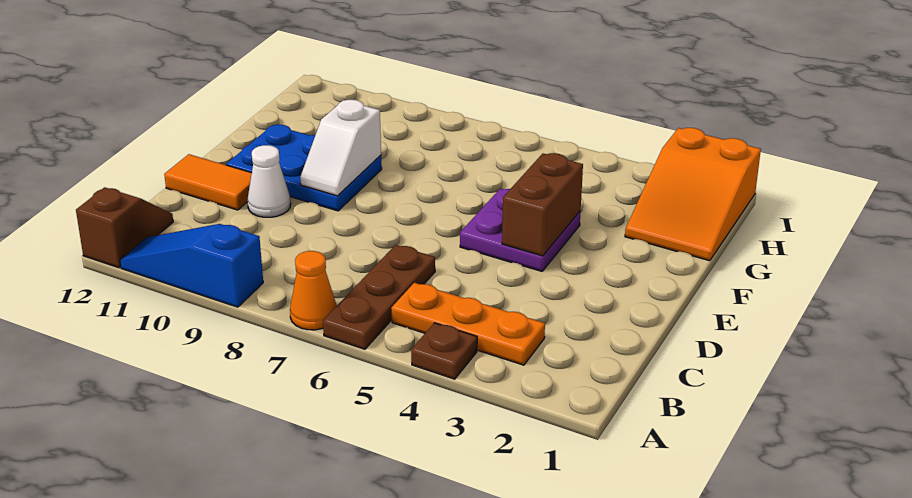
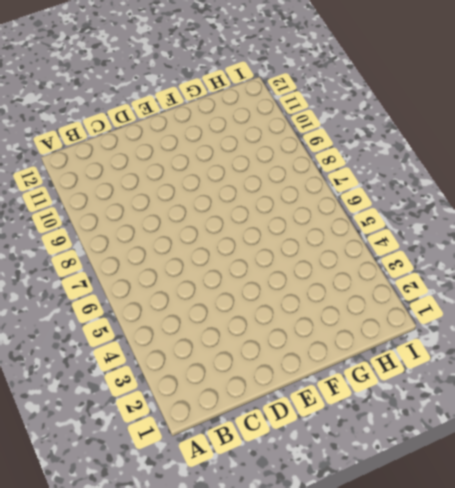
none -> brown plate A4 level 1
none -> brown plate A6:C6 level 1
none -> orange cone A7 level 1

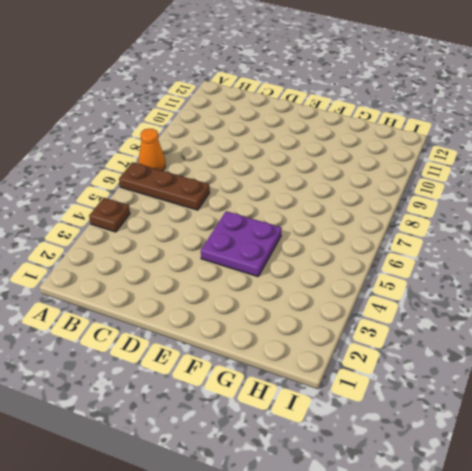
none -> blue slope A9:A11 level 1 top 9
none -> brown slope A12:B12 level 1 top A
none -> orange plate B3:B5 level 1

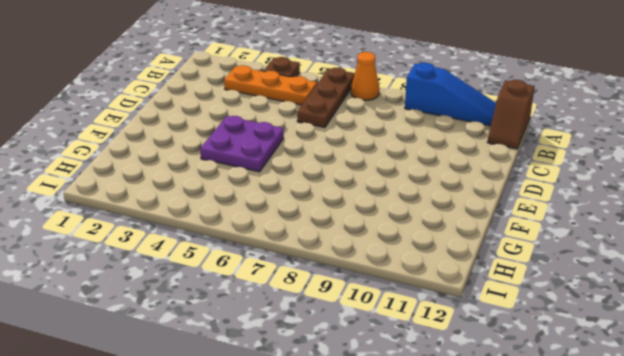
none -> white cone D10 level 1
none -> orange tile D11:D12 level 1
none -> blue plate E9:F11 level 1

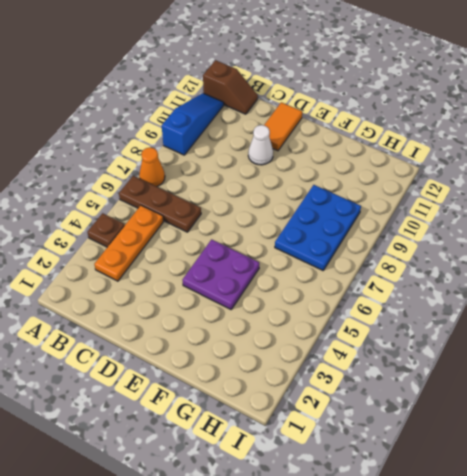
blue plate G7:H9 level 1 -> blue plate E9:F11 level 1
none -> orange slope G1:I2 level 1 top I
none -> brown brick E4:F4 level 2
none -> white slope E9:F9 level 2 top F

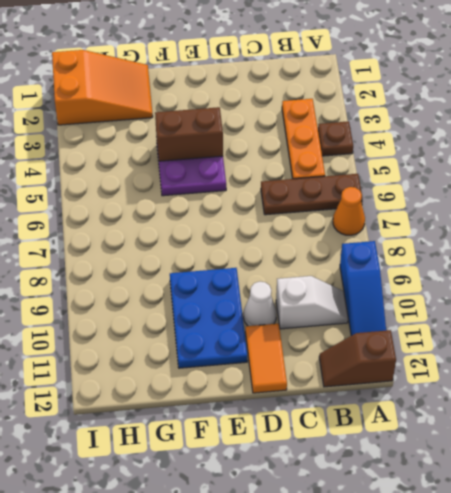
white slope B10:C10 level 1 top C -> white slope E9:F9 level 2 top F

